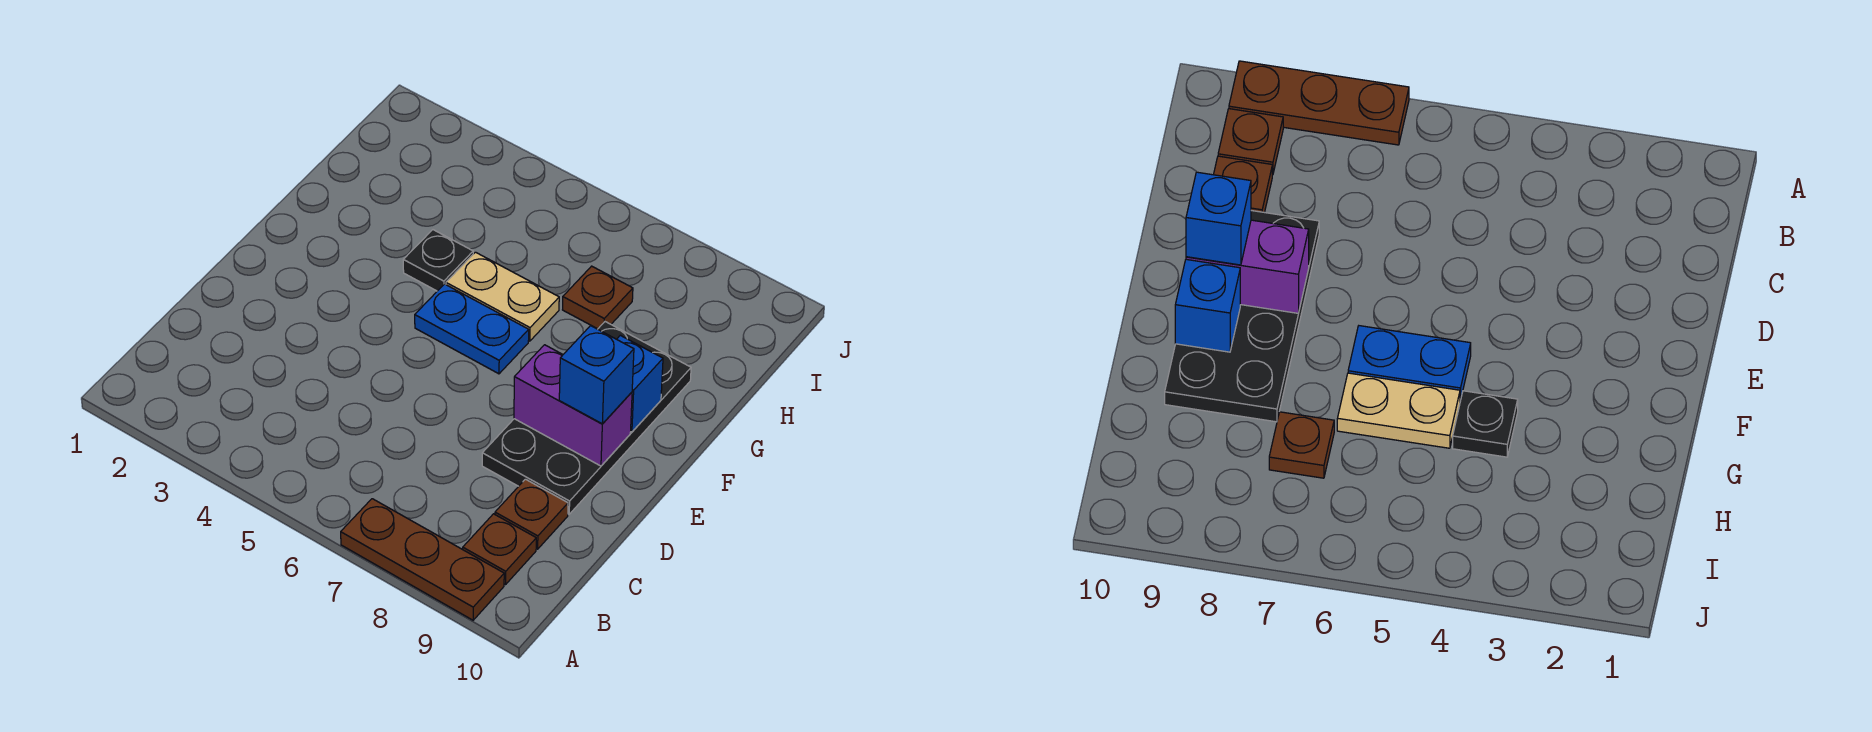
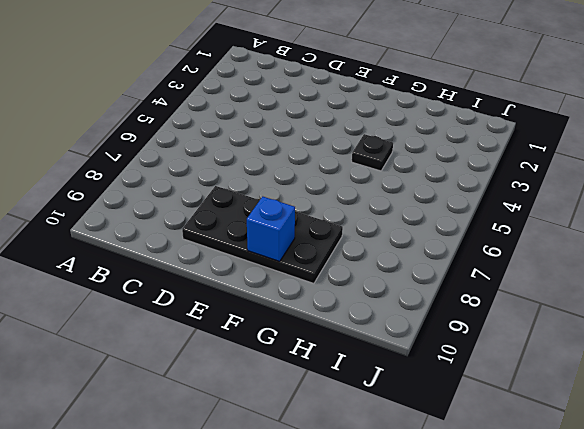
none -> brown plate A7:A9 level 1
none -> brown plate B9 level 1

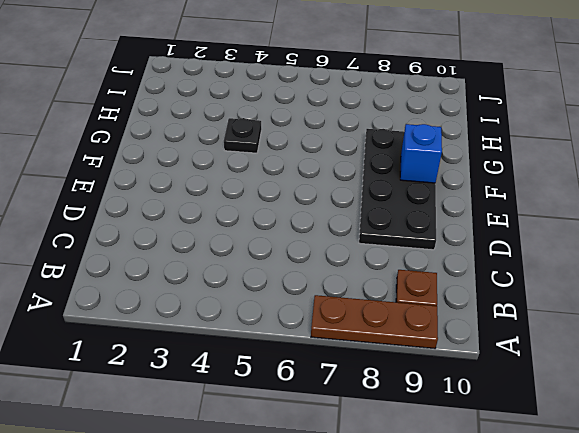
none -> brown plate C9 level 1
none -> blue plate F5:F6 level 1

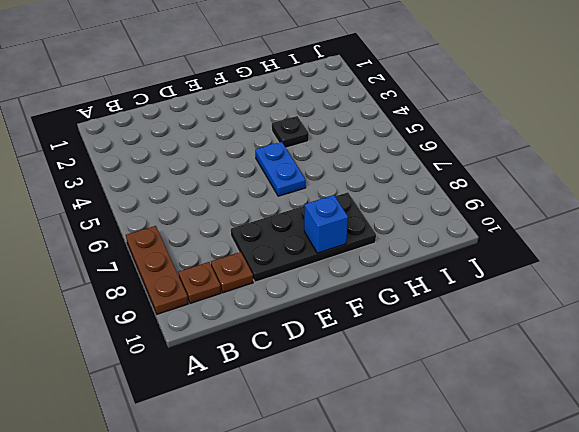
none -> tan plate G5:G6 level 1
none -> brown plate H7 level 1

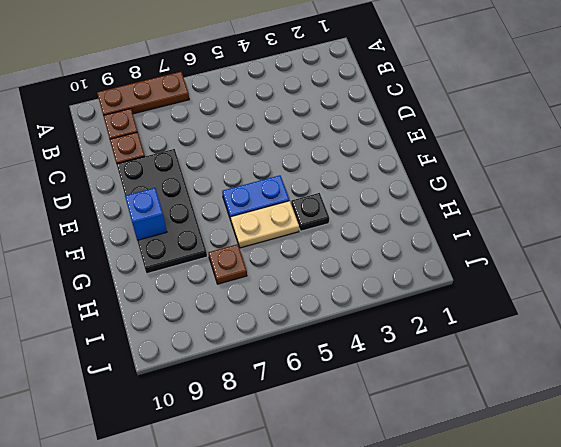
none -> purple brick E8:E9 level 2
none -> blue brick E9 level 3

